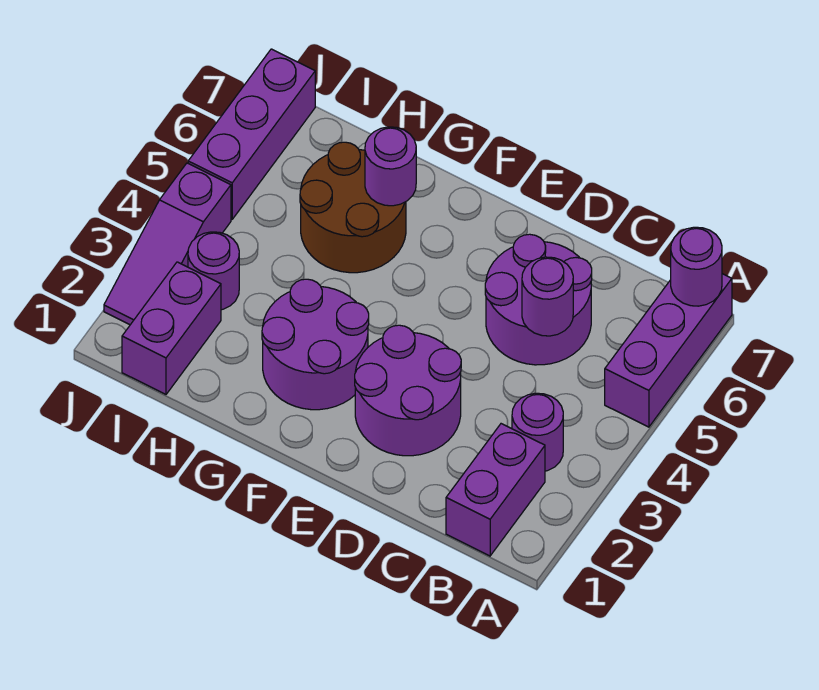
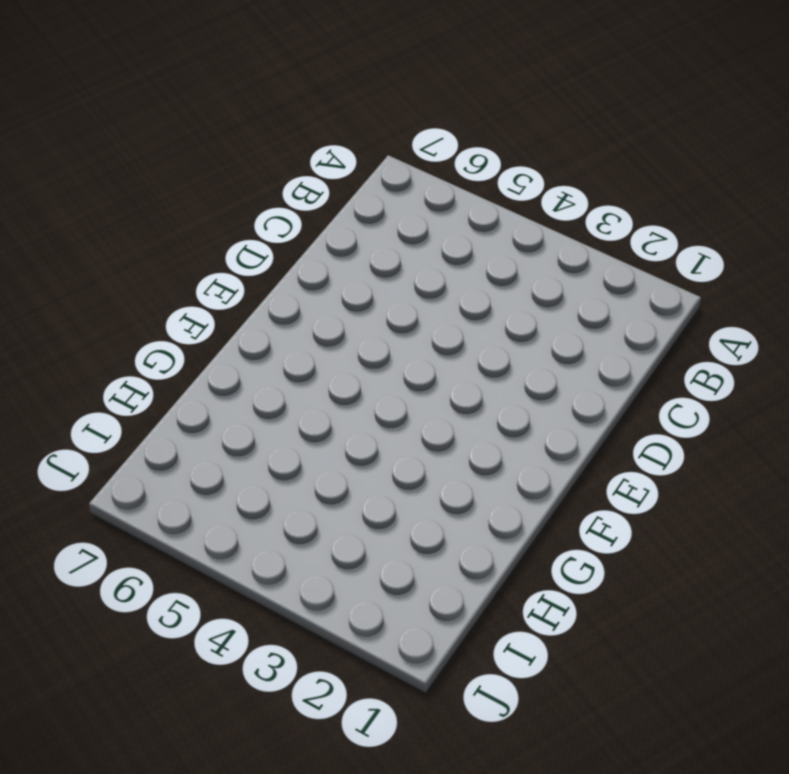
none -> purple brick A5:A7 level 1
none -> purple brick B1:B2 level 1
none -> purple round brick B3 level 1

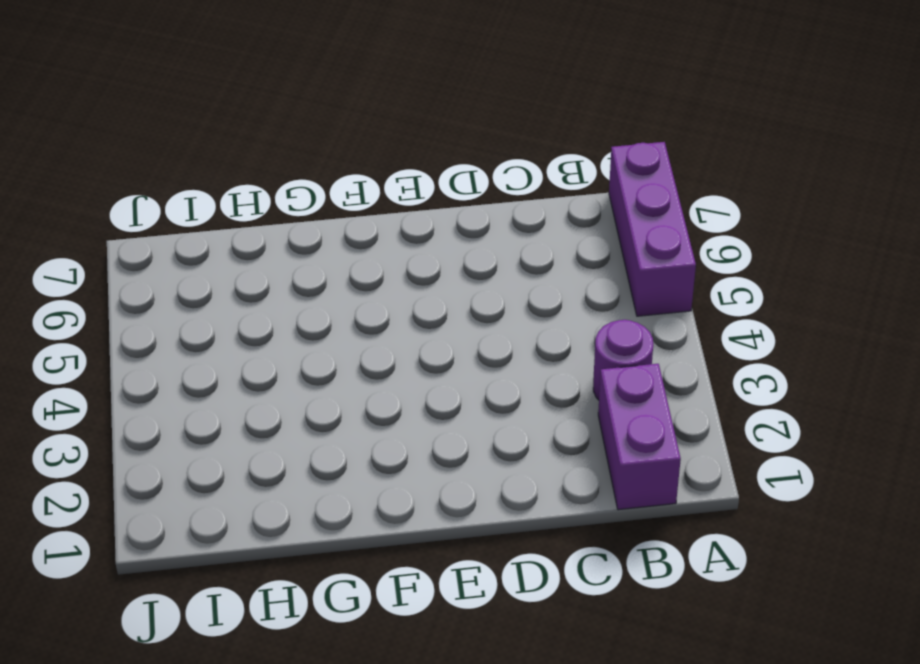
none -> purple round brick C5:D6 level 1
none -> purple round brick D2:E3 level 1
none -> purple round brick F2:G3 level 1

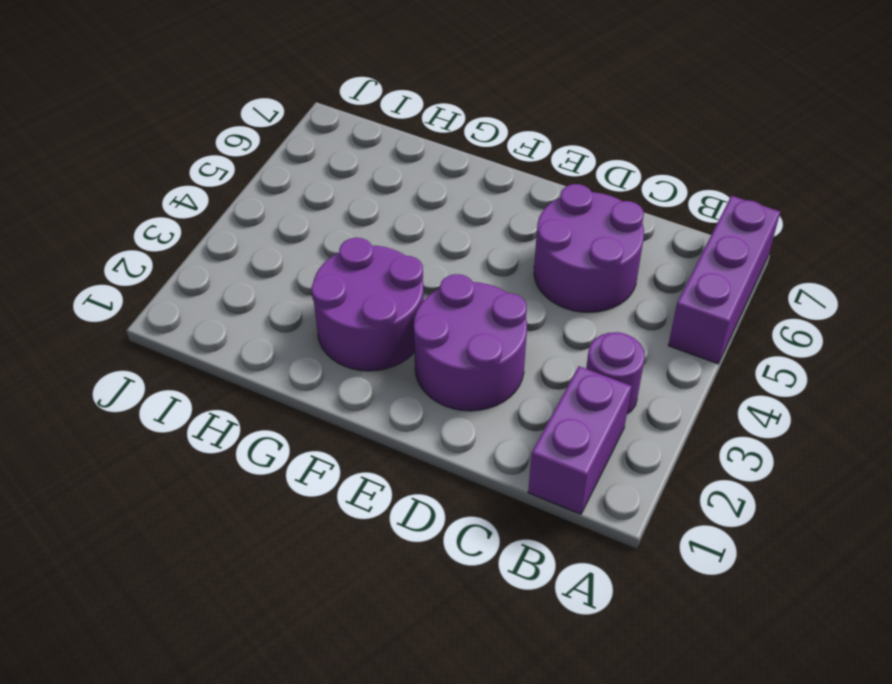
none -> brown round brick G5:H6 level 1
none -> purple brick I1:I2 level 1
none -> purple round brick I3 level 1

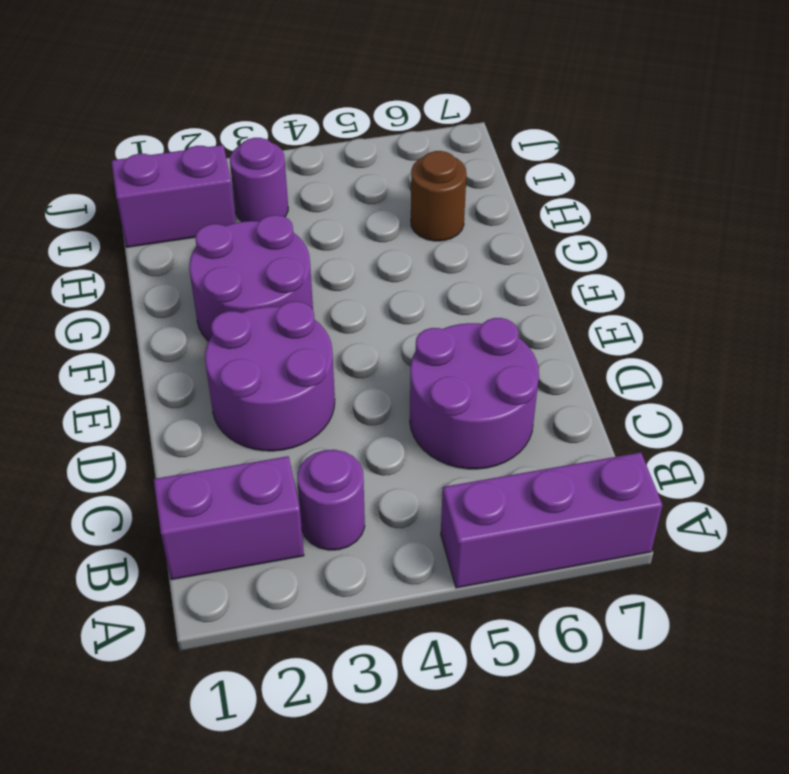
brown round brick H6 level 1 -> brown round brick G5:H6 level 1
none -> purple slope J2:J4 level 1 top 4
none -> purple brick J5:J7 level 1
none -> purple round brick A7 level 2

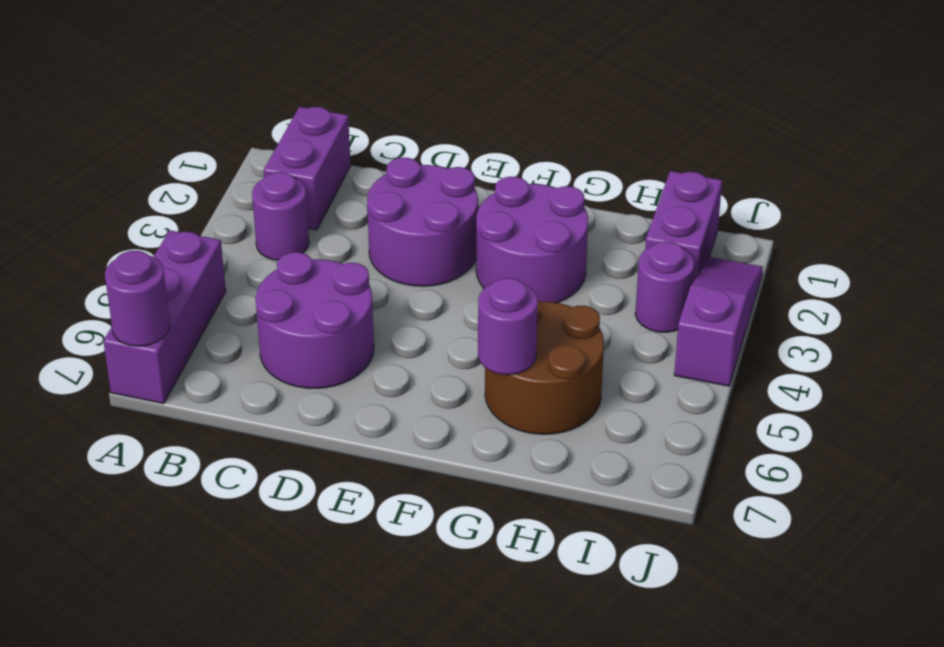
none -> purple brick J5:J7 level 1
none -> purple round brick C5 level 2

